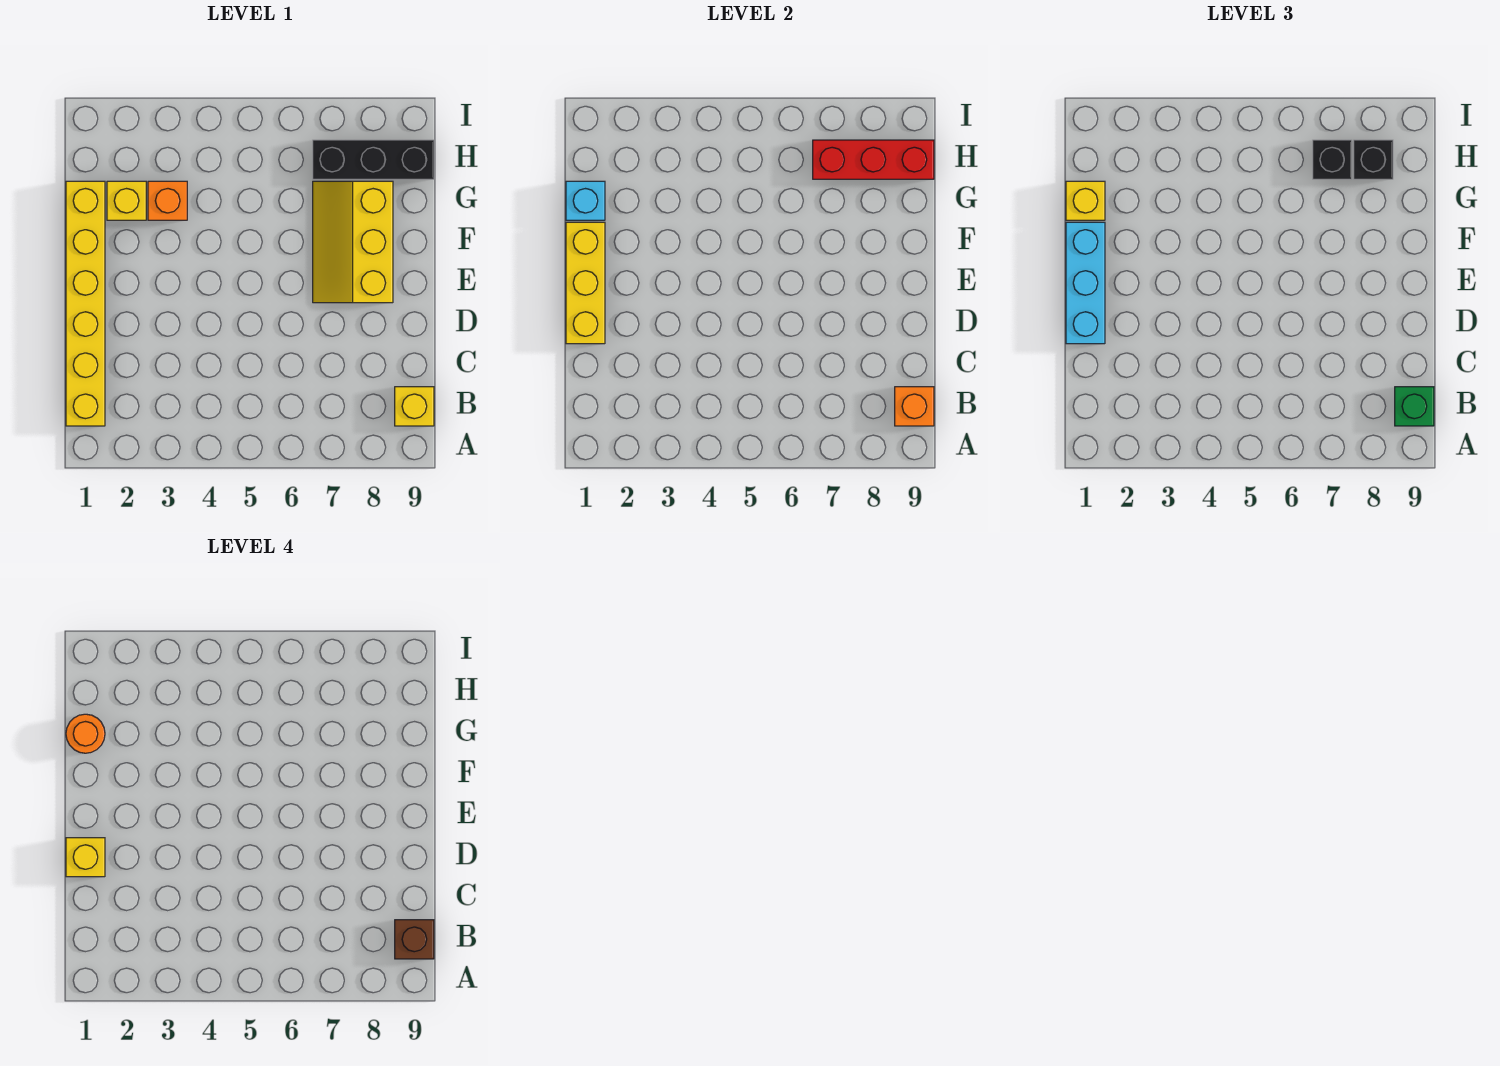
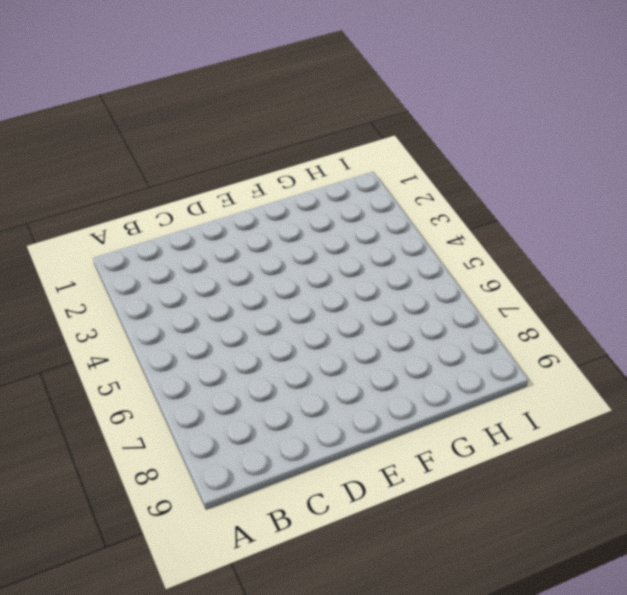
none -> yellow brick B1:G1 level 1
none -> yellow brick B9 level 1
none -> yellow slope E7:G8 level 1 top 8

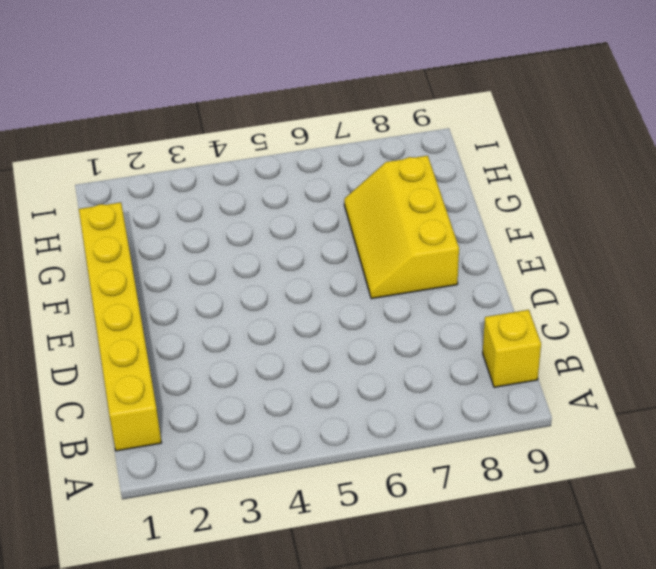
none -> yellow brick G2 level 1
none -> orange brick G3 level 1
none -> black brick H7:H9 level 1

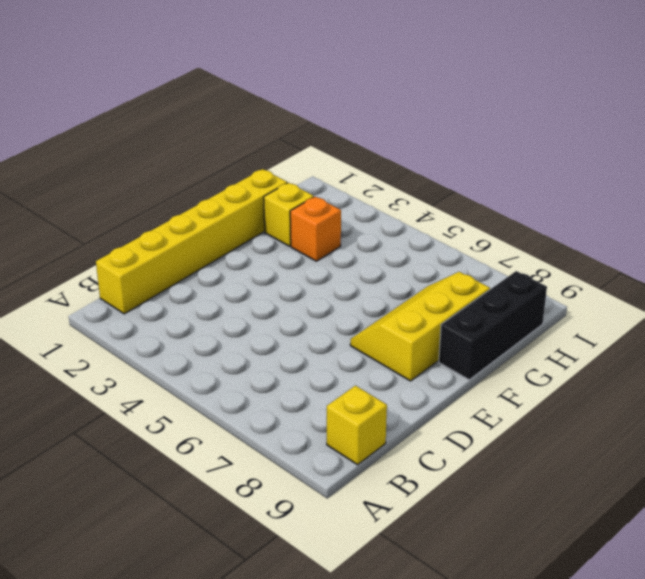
black brick F9:H9 level 1 -> black brick H7:H9 level 1
none -> orange brick B9 level 2
none -> yellow brick D1:F1 level 2
none -> cyan brick G1 level 2

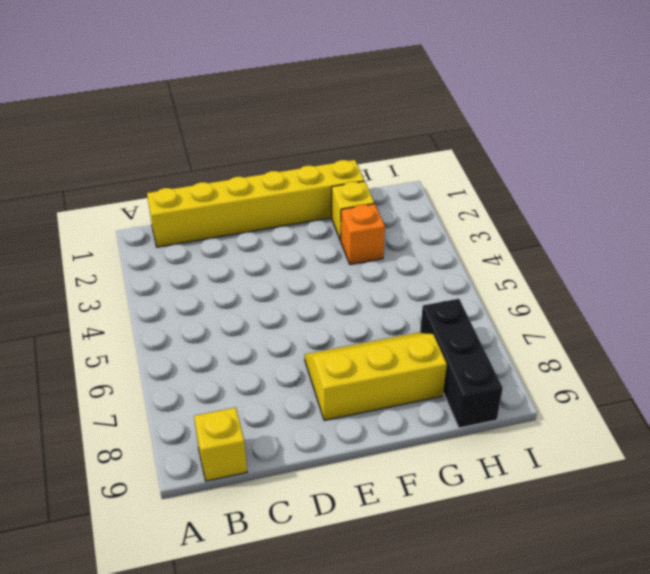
none -> orange brick B9 level 2
none -> yellow brick D1:F1 level 2
none -> cyan brick G1 level 2

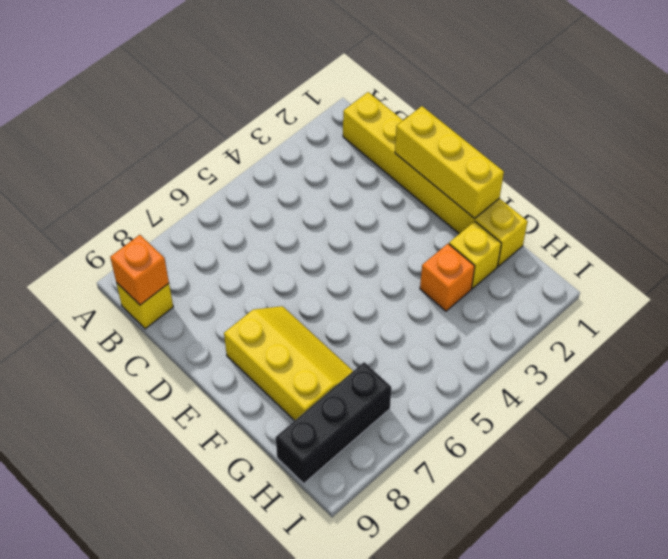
none -> cyan brick G1 level 2
none -> red brick H7:H9 level 2
none -> green brick B9 level 3

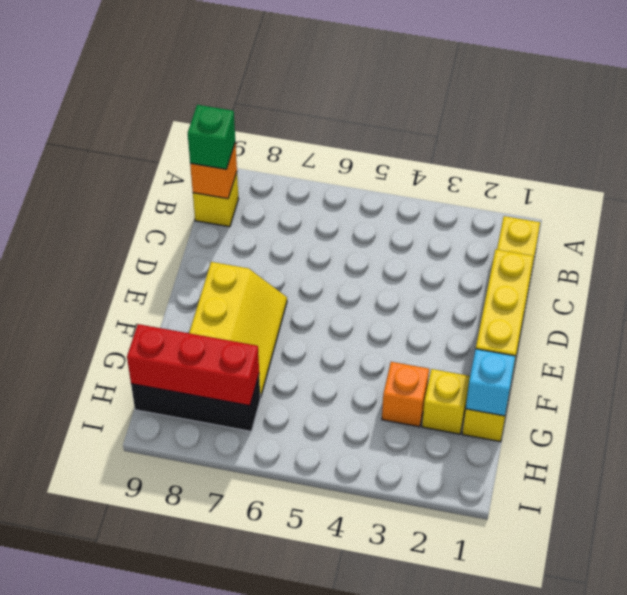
none -> cyan brick D1:F1 level 3
none -> yellow brick G1 level 3
none -> black brick H7 level 3

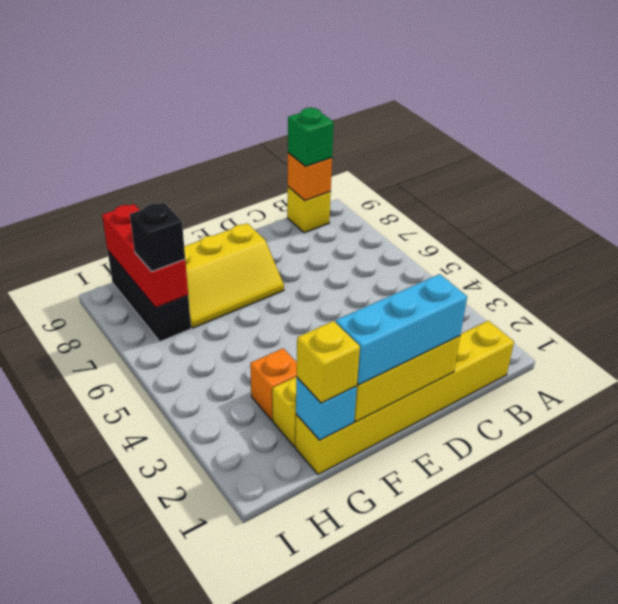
none -> black brick H8 level 3
none -> brown brick B9 level 4
none -> yellow brick D1 level 4

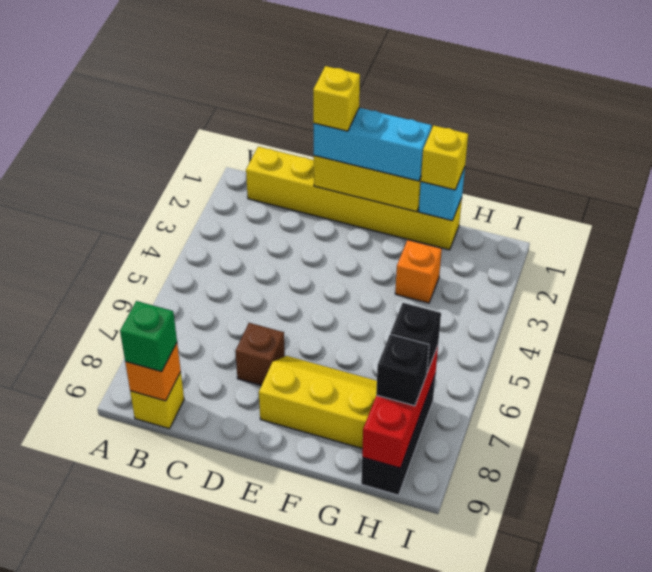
brown brick D7 level 1 -> brown brick B9 level 4
none -> yellow brick G2 level 1
none -> orange round brick G1 level 4

